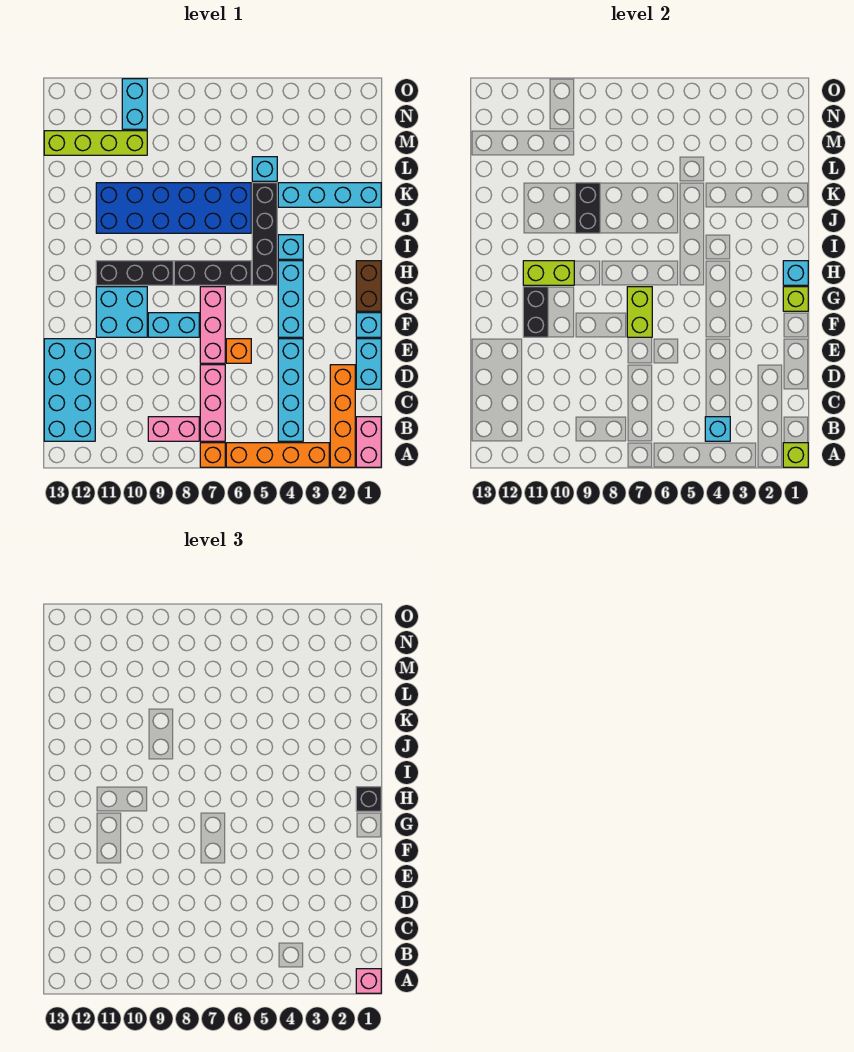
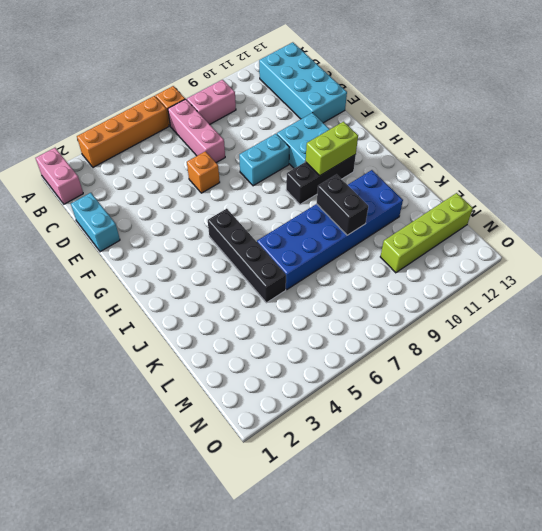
none -> orange brick A2:D2 level 1
none -> cyan brick B4:E4 level 1
none -> pink brick E7:G7 level 1
none -> cyan brick F1 level 1

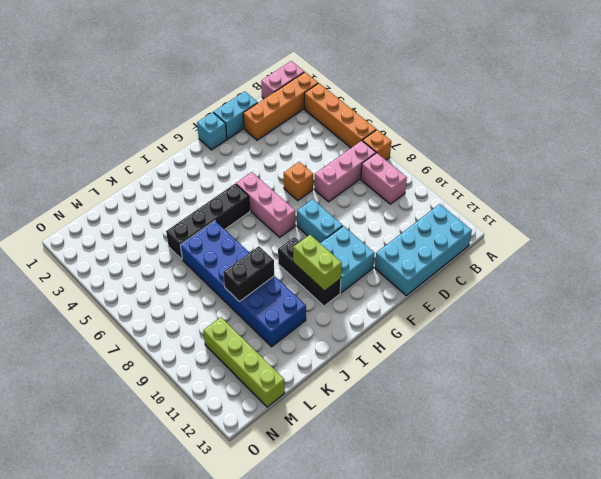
pink brick G5:G7 level 1 -> pink brick E7:G7 level 1
none -> cyan brick B4:E4 level 1
none -> cyan brick F4:H4 level 1
none -> brown brick G1:H1 level 1
none -> black brick H6:H8 level 1

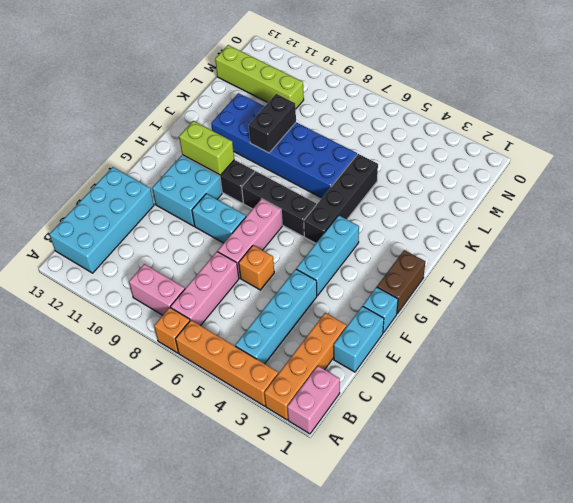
none -> cyan brick I4 level 1
none -> cyan brick K1:K4 level 1
none -> cyan brick L5 level 1
none -> cyan brick N10:O10 level 1

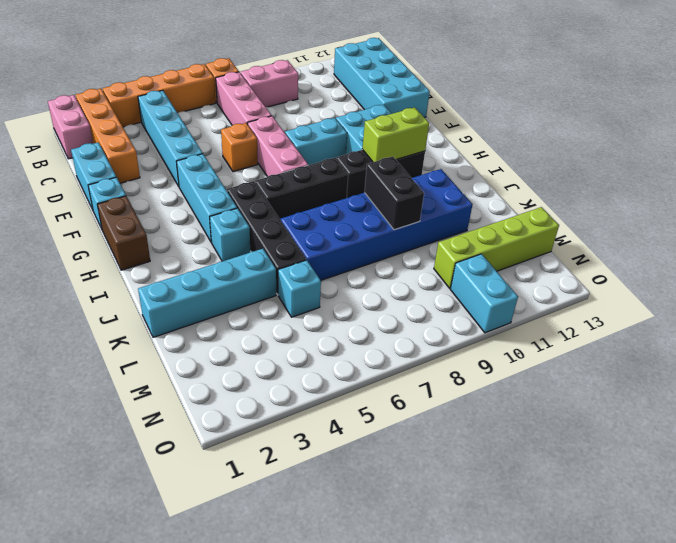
none -> lime brick A1 level 2
none -> cyan brick B4 level 2
none -> lime brick F7:G7 level 2
none -> black brick F11:G11 level 2

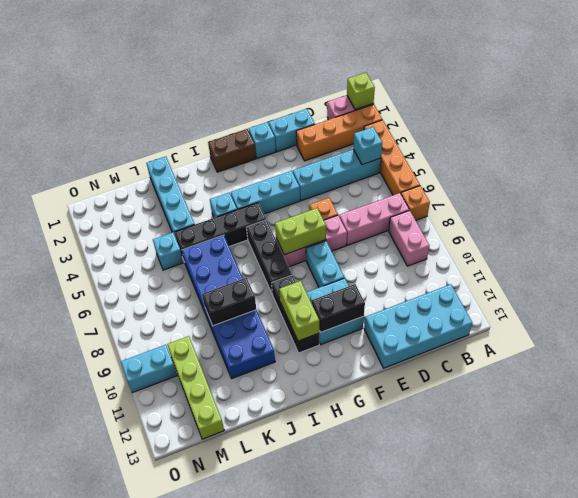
none -> lime brick G1 level 2
none -> cyan brick H1 level 2
none -> pink brick A1 level 3
none -> black brick H1 level 3

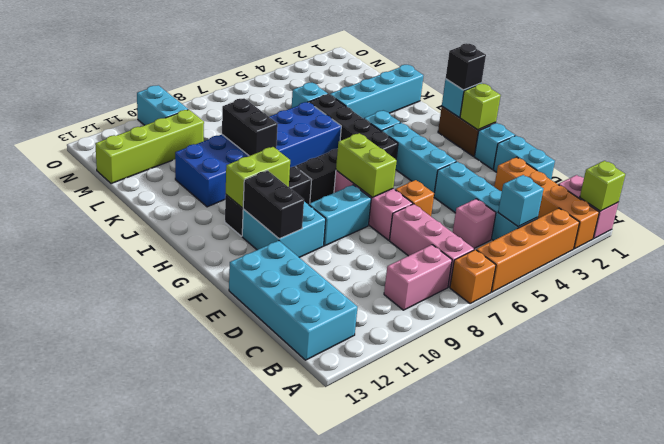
pink brick C5 level 1 -> pink brick A1 level 3

